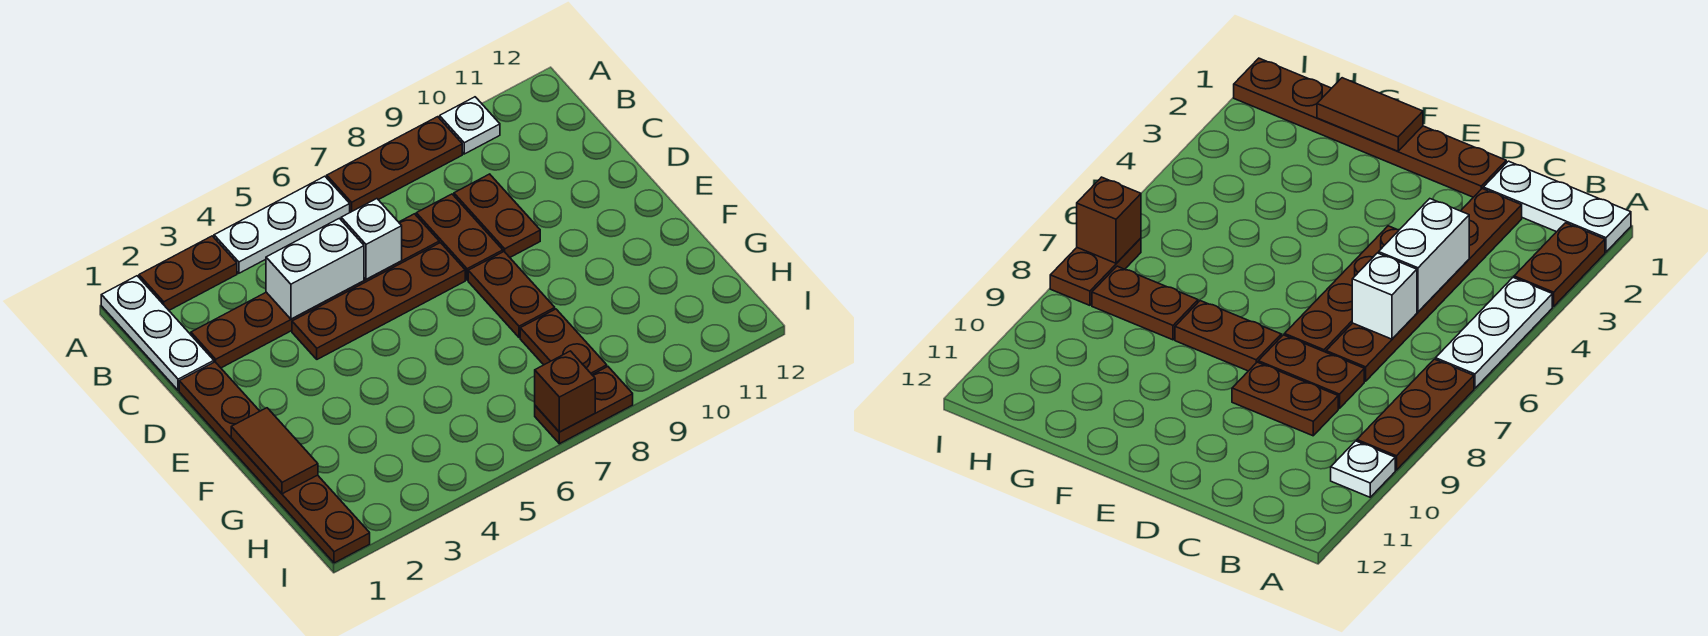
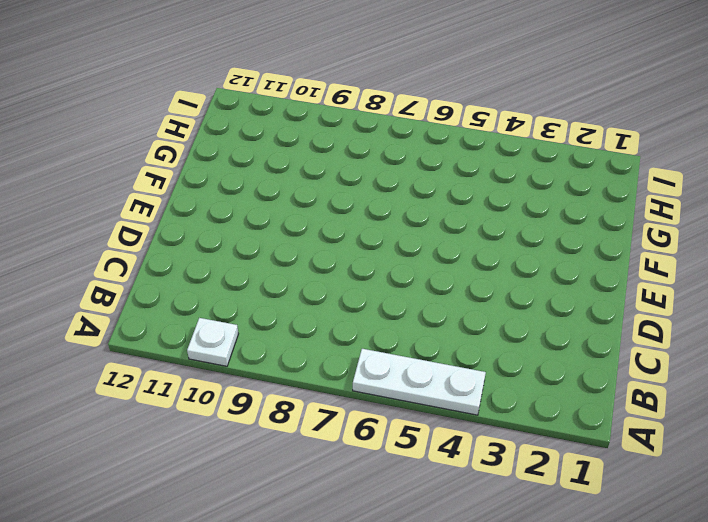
none -> white plate A1:C1 level 1
none -> brown plate A2:A3 level 1
none -> brown plate A7:A9 level 1

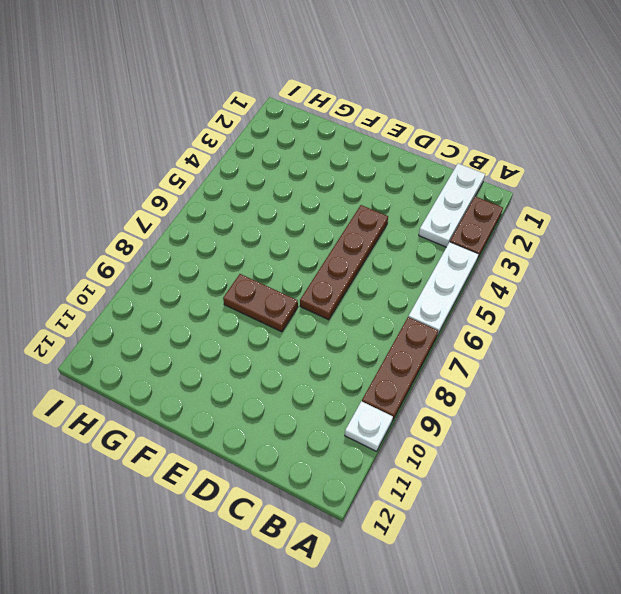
white plate B1:B3 level 1 -> white plate A1:C1 level 1
none -> brown plate C2:C7 level 1
none -> brown plate C8:D8 level 1
none -> brown plate C9:D9 level 1

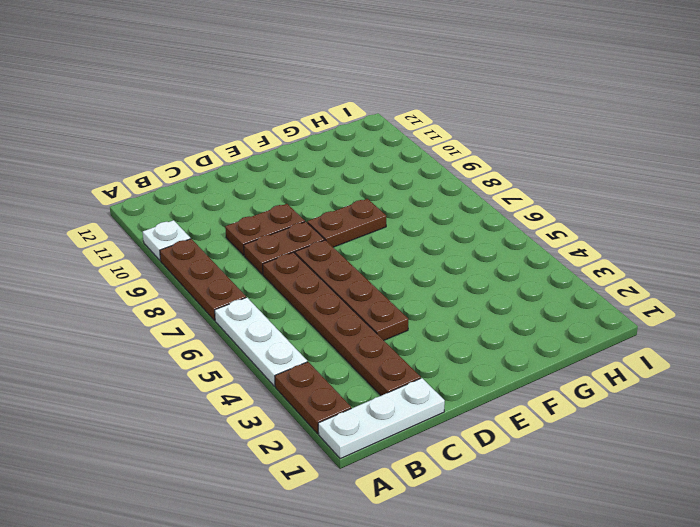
none -> brown plate D1:I1 level 1
none -> brown plate G8:H8 level 1
none -> brown plate I7:I8 level 1

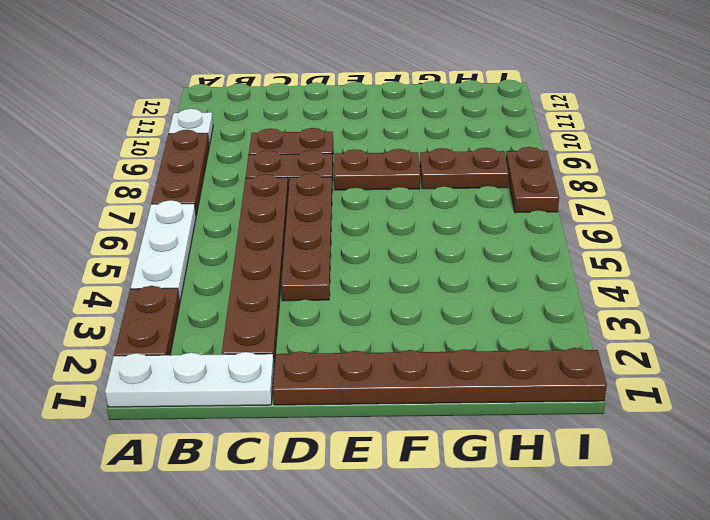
none -> white brick C4:C5 level 2
none -> white brick C6 level 2
none -> brown tile F1:G1 level 2

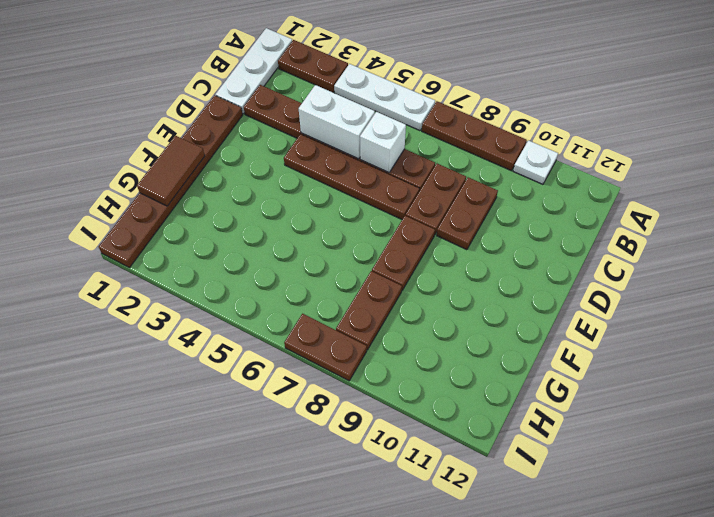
none -> brown brick I7 level 2

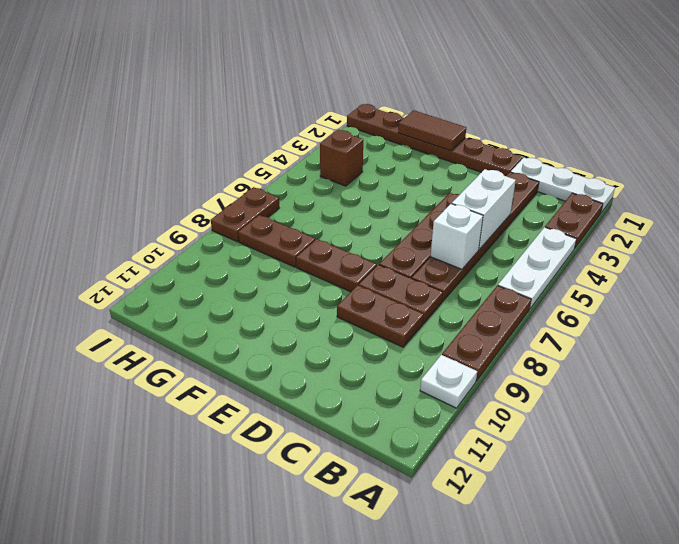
brown brick H4 level 1 -> brown brick I7 level 2

